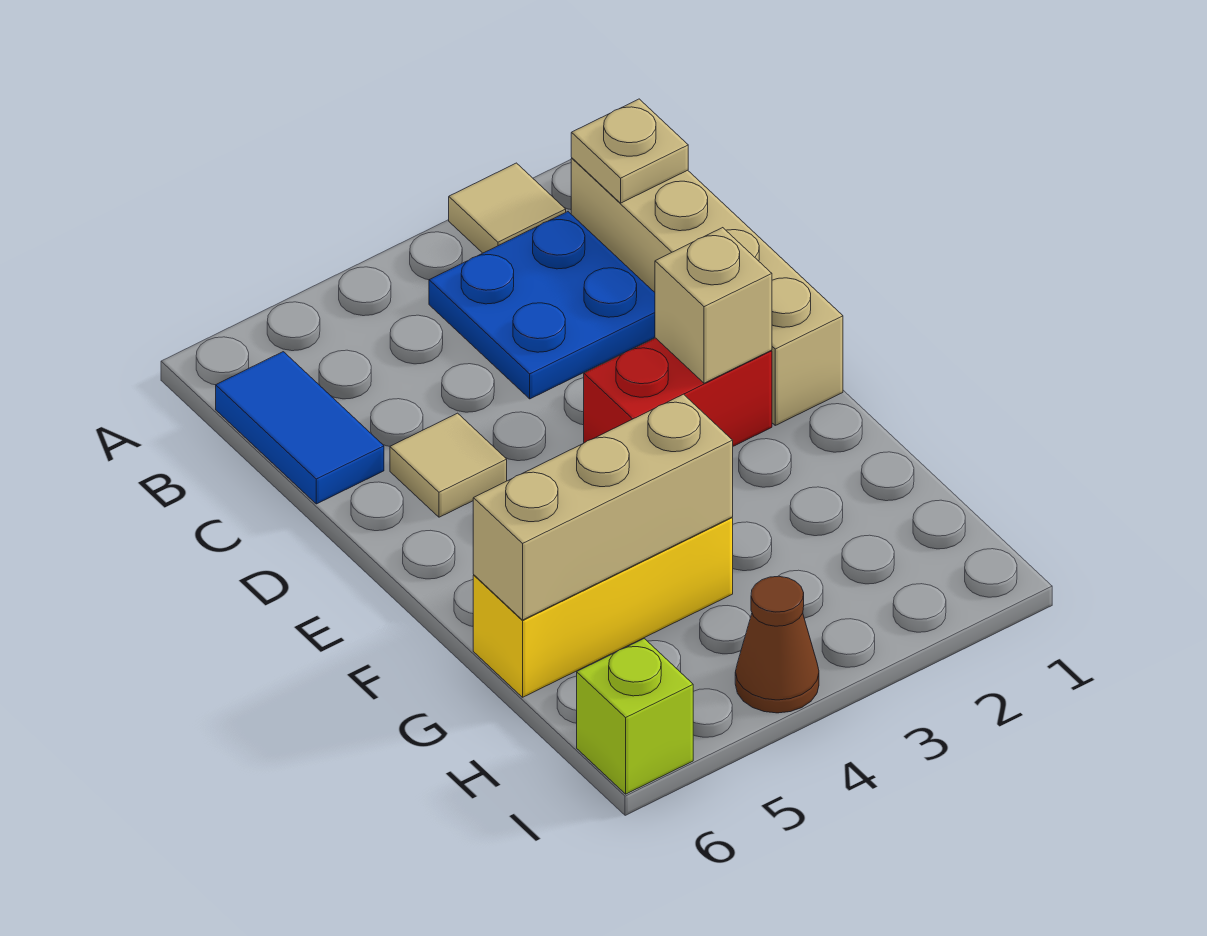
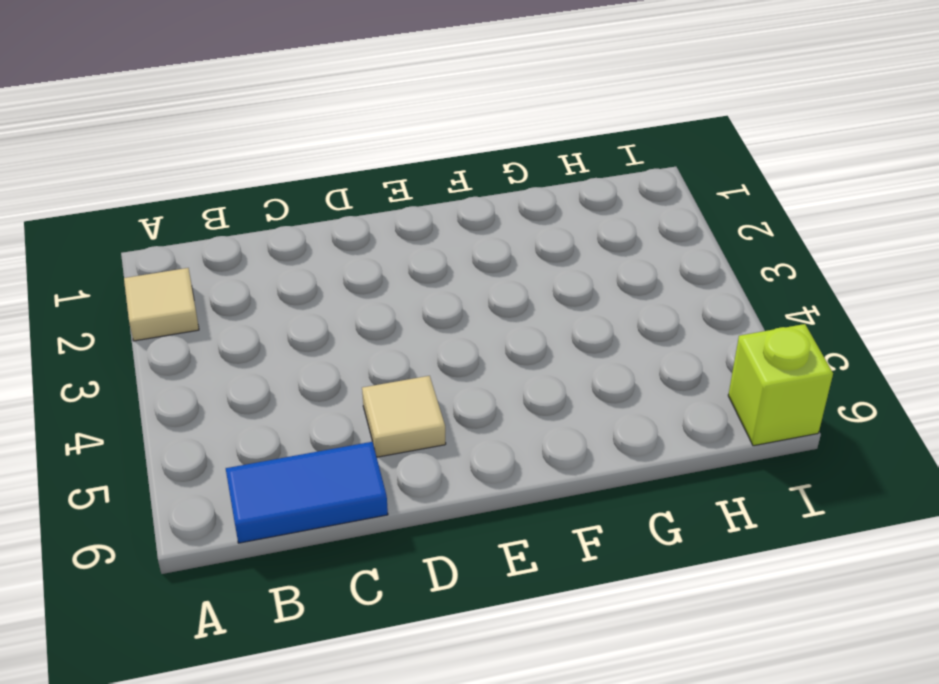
none -> tan brick B1:E1 level 1
none -> blue plate B2:C3 level 1
none -> red brick E2:E3 level 1

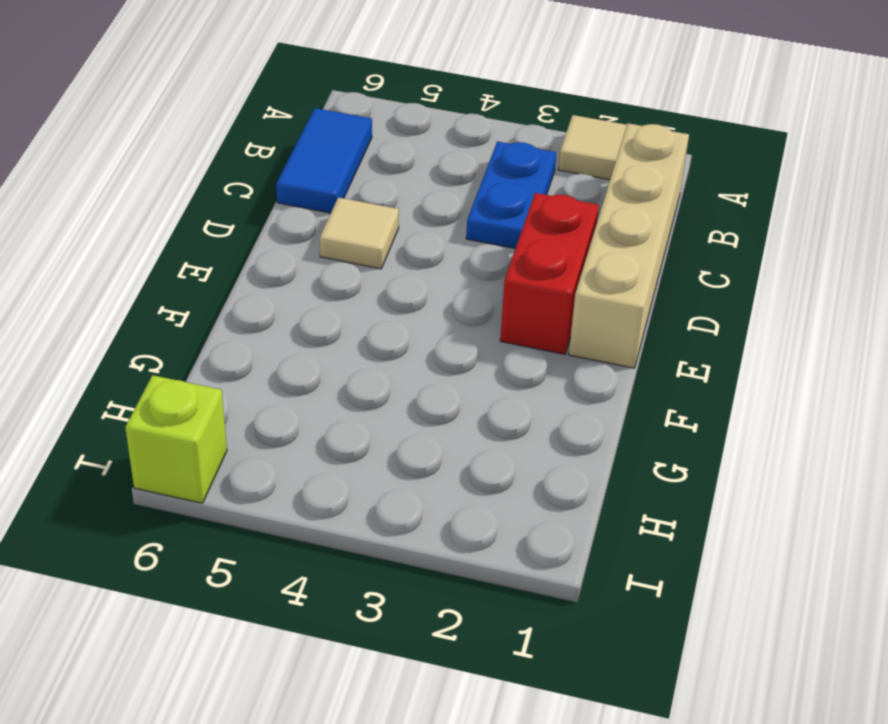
blue plate B3:C3 level 1 -> blue plate B2:C3 level 1
red brick D2:E2 level 1 -> red brick E2:E3 level 1
none -> yellow brick G4:G6 level 1
none -> brown cone I4 level 1
none -> tan plate B1 level 2

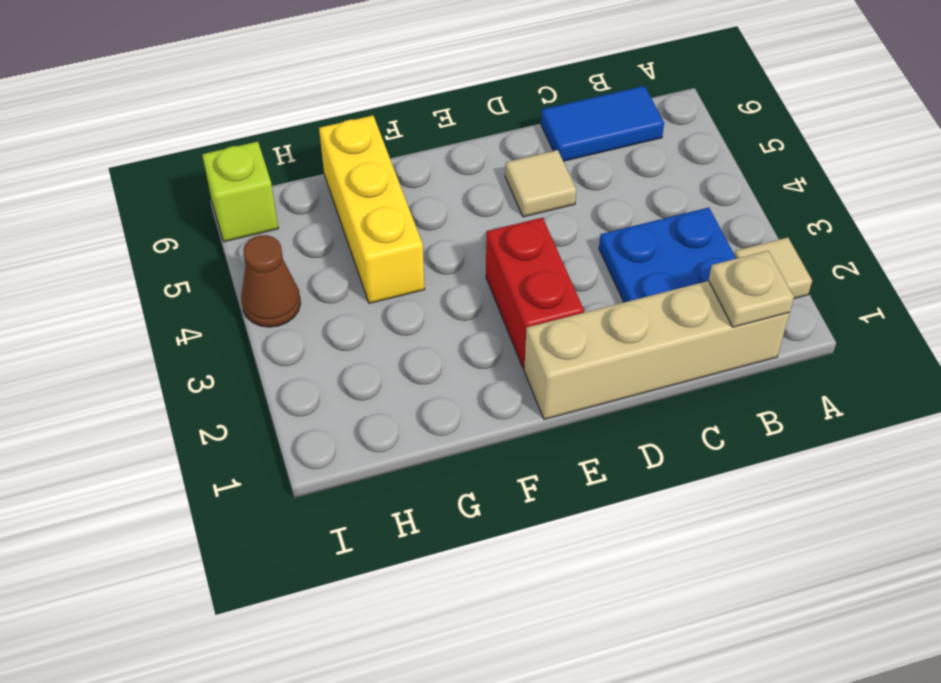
none -> tan brick E2 level 2
none -> tan brick G4:G6 level 2

